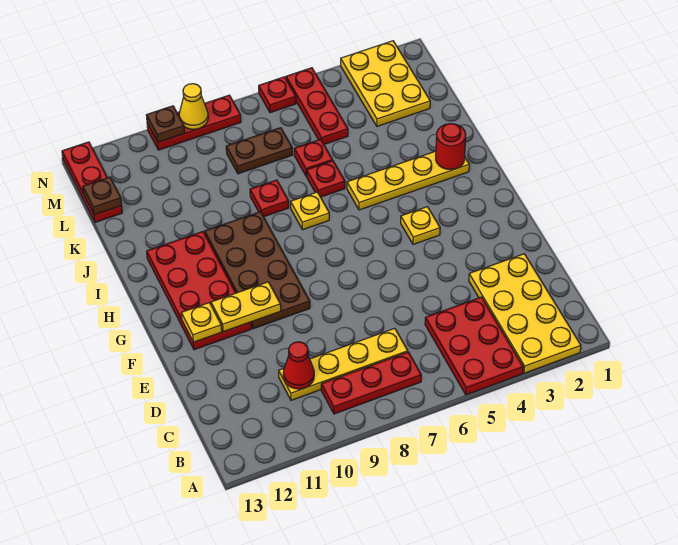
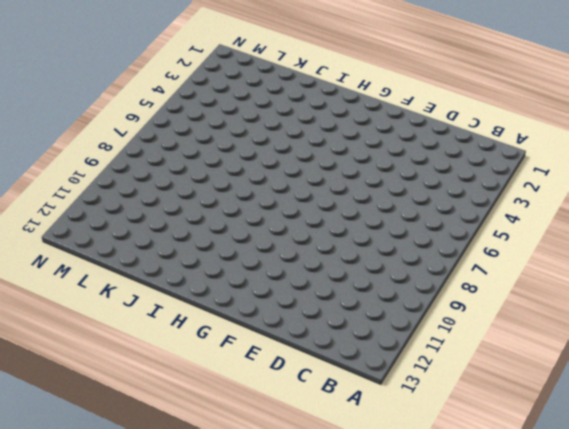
none -> yellow plate A2:D3 level 1
none -> red plate A4:C5 level 1
none -> red plate B7:B9 level 1

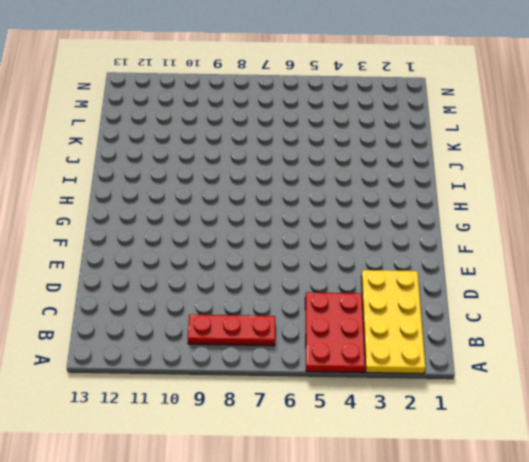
none -> yellow plate C7:C10 level 1
none -> brown plate F9:I10 level 1
none -> red plate F11:I12 level 1

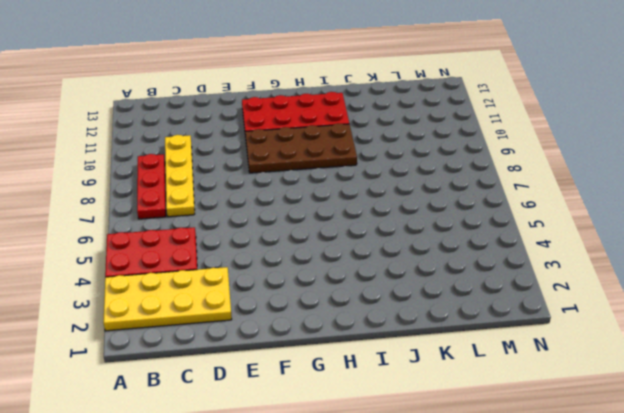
none -> yellow plate G4 level 1
none -> yellow plate I2:I5 level 1
none -> yellow plate I7 level 1

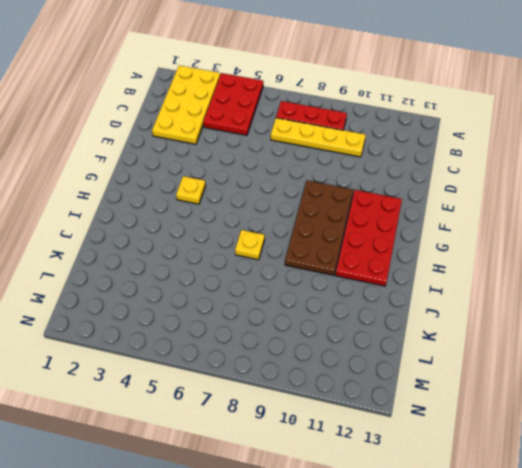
none -> yellow plate I2:I5 level 1
none -> red plate J6 level 1
none -> red plate J8 level 1

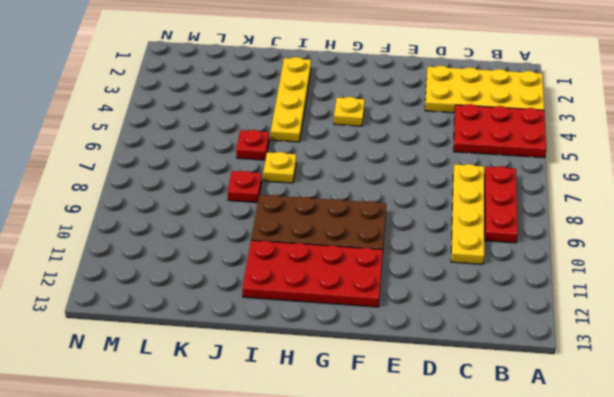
none -> red plate K6 level 1
none -> yellow plate L2:N3 level 1
none -> red plate L5:N5 level 1

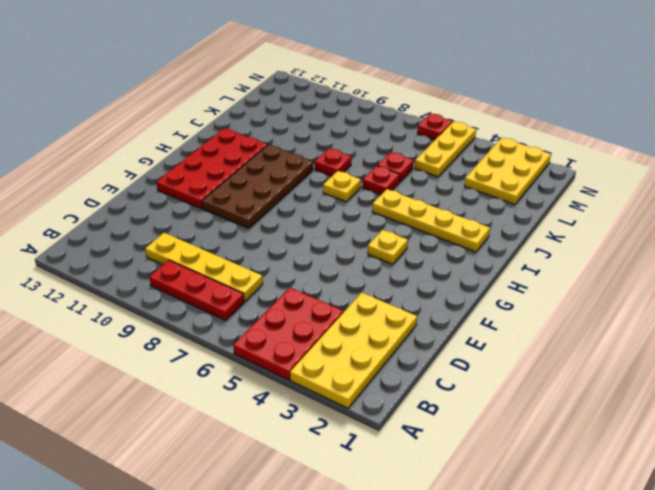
yellow plate L5:N5 level 1 -> red plate L5:N5 level 1
none -> brown plate L7:L8 level 1
none -> red plate L13:N13 level 1
none -> red plate N8:N10 level 1

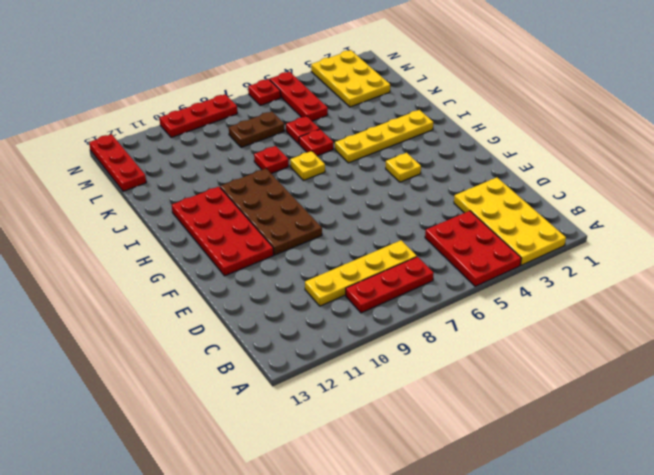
none -> red cone C10 level 2
none -> yellow plate F10:F11 level 2
none -> yellow plate F12 level 2

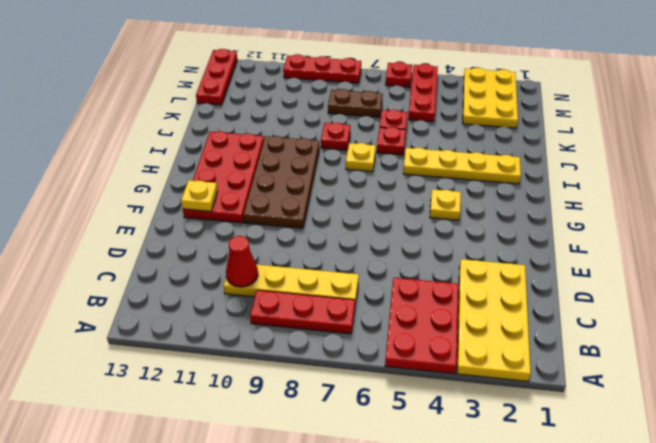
none -> yellow plate F10:F11 level 2
none -> red round brick I2 level 2
none -> brown plate L13 level 2

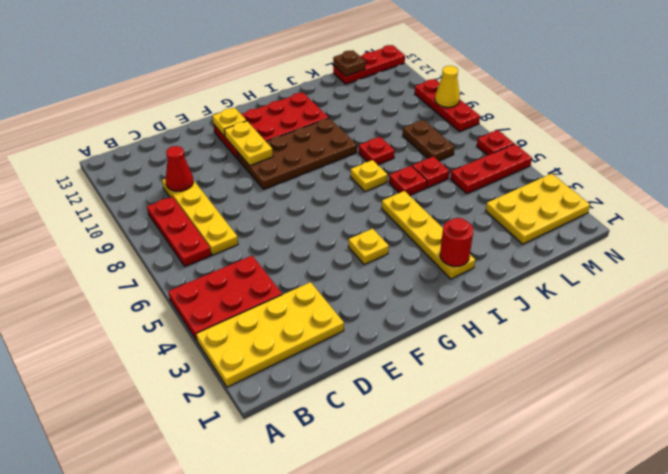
none -> brown plate N10 level 2

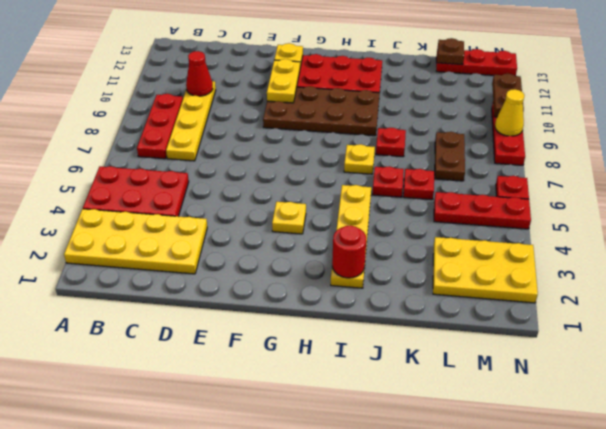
brown plate N10:N11 level 2 -> brown plate N10 level 2

